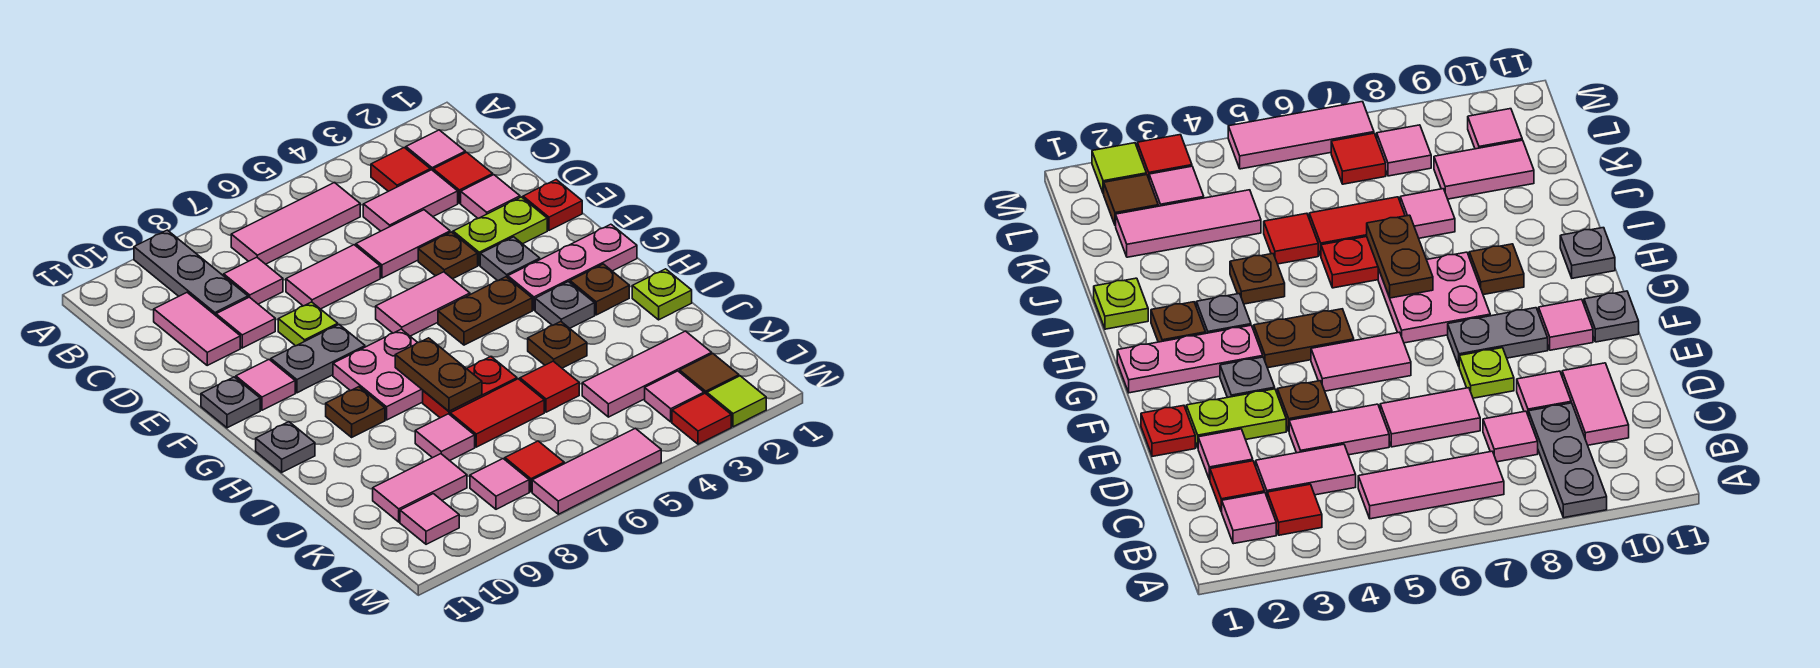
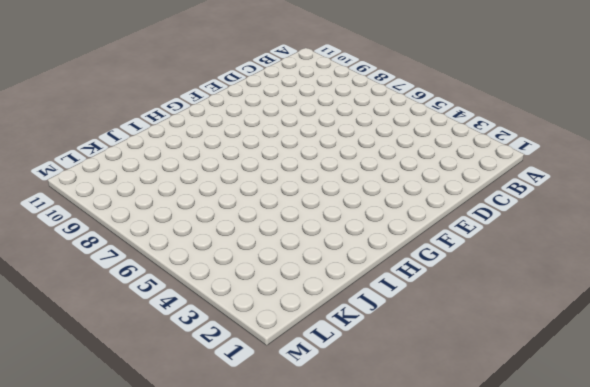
none -> grey plate A9:C9 level 1
none -> pink tile B2 level 1
none -> red tile B3 level 1
none -> pink tile B5:B7 level 1

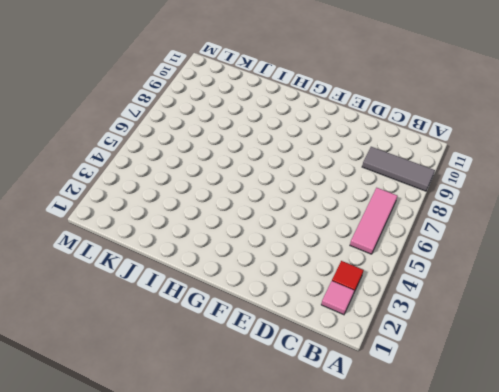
grey tile A9:C9 level 1 -> grey plate A9:C9 level 1
none -> red tile C2 level 1
none -> pink tile C3:C4 level 1
none -> pink tile C8 level 1
none -> pink tile C10:D10 level 1

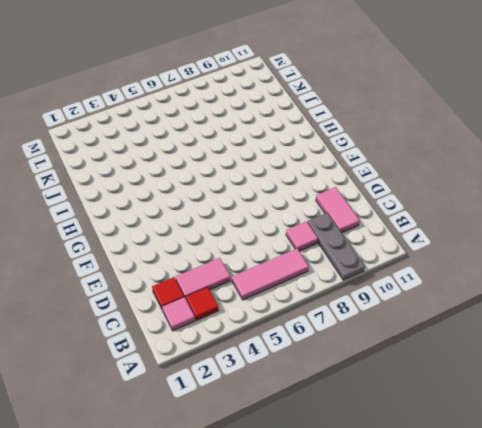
none -> pink tile D2 level 1
none -> pink tile D4:D5 level 1
none -> pink tile D6:D7 level 1
none -> pink tile D9 level 1

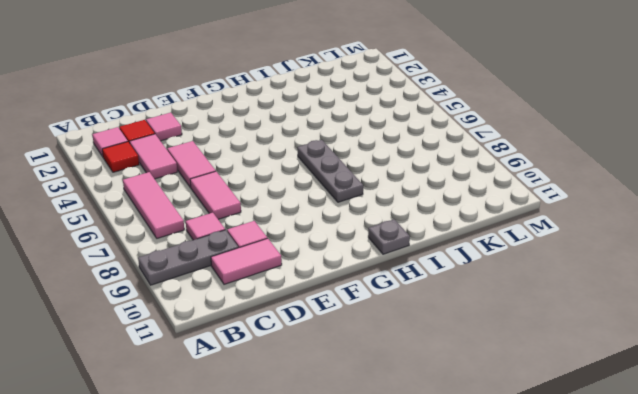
grey plate H6:H8 level 1 -> pink plate G7:H8 level 1
none -> red plate E1 level 1
none -> lime plate E2:E3 level 1
none -> brown plate E4 level 1
none -> lime plate E8 level 1

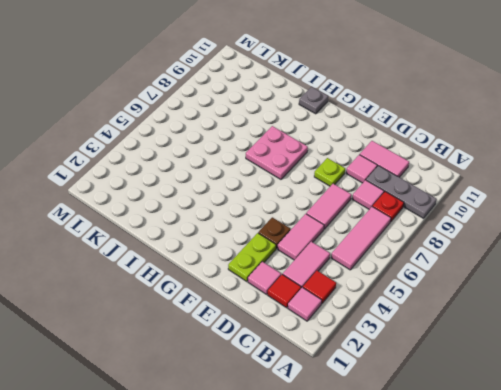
red plate B8 level 1 -> red plate E1 level 1
none -> grey plate F3 level 1
none -> pink tile F5:F6 level 1
none -> grey plate F8:F9 level 1
none -> pink tile F10 level 1

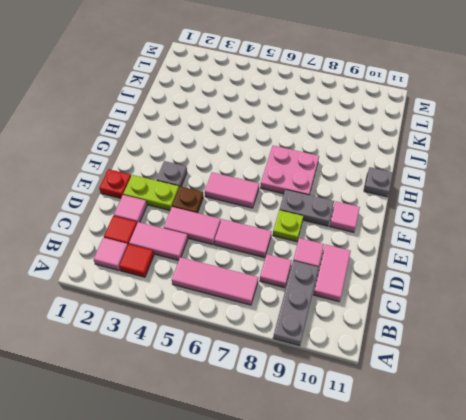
none -> grey plate F11 level 1
none -> pink plate G1:G3 level 1
none -> brown plate G4:G5 level 1
none -> brown plate H2 level 1

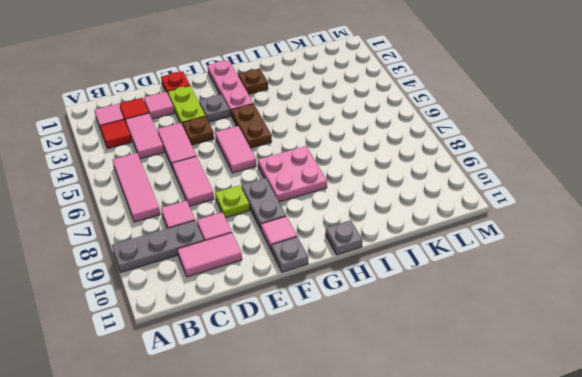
none -> grey plate H3 level 1
none -> brown plate H9 level 1
none -> lime plate I1 level 1
none -> brown plate I4 level 1

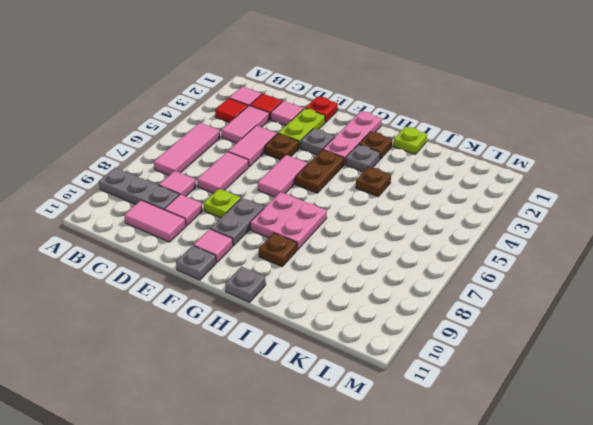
none -> red plate I6:I7 level 1
none -> red tile J5 level 1
none -> red tile J6:J7 level 1
none -> pink tile J8 level 1

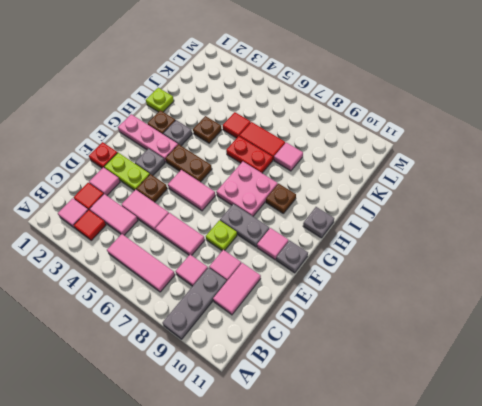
none -> pink tile K2:K4 level 1
none -> pink tile K9:K10 level 1
none -> brown tile L2 level 1
none -> pink tile L3 level 1

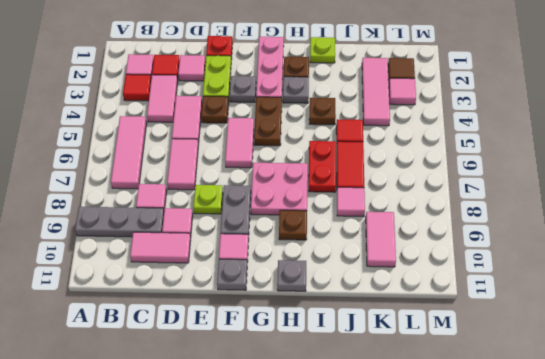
none -> red tile L7 level 1
none -> pink tile L8 level 1
none -> pink tile L10 level 1
none -> lime tile M2 level 1

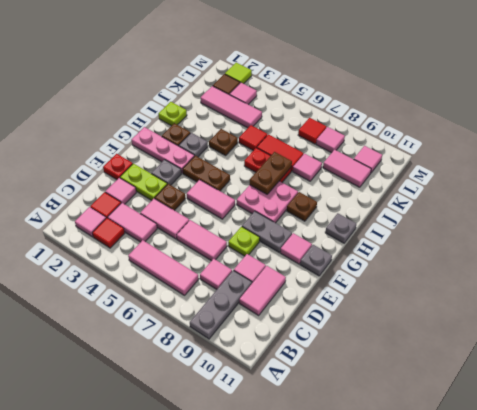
none -> red tile M3 level 1
none -> pink tile M5:M7 level 1

